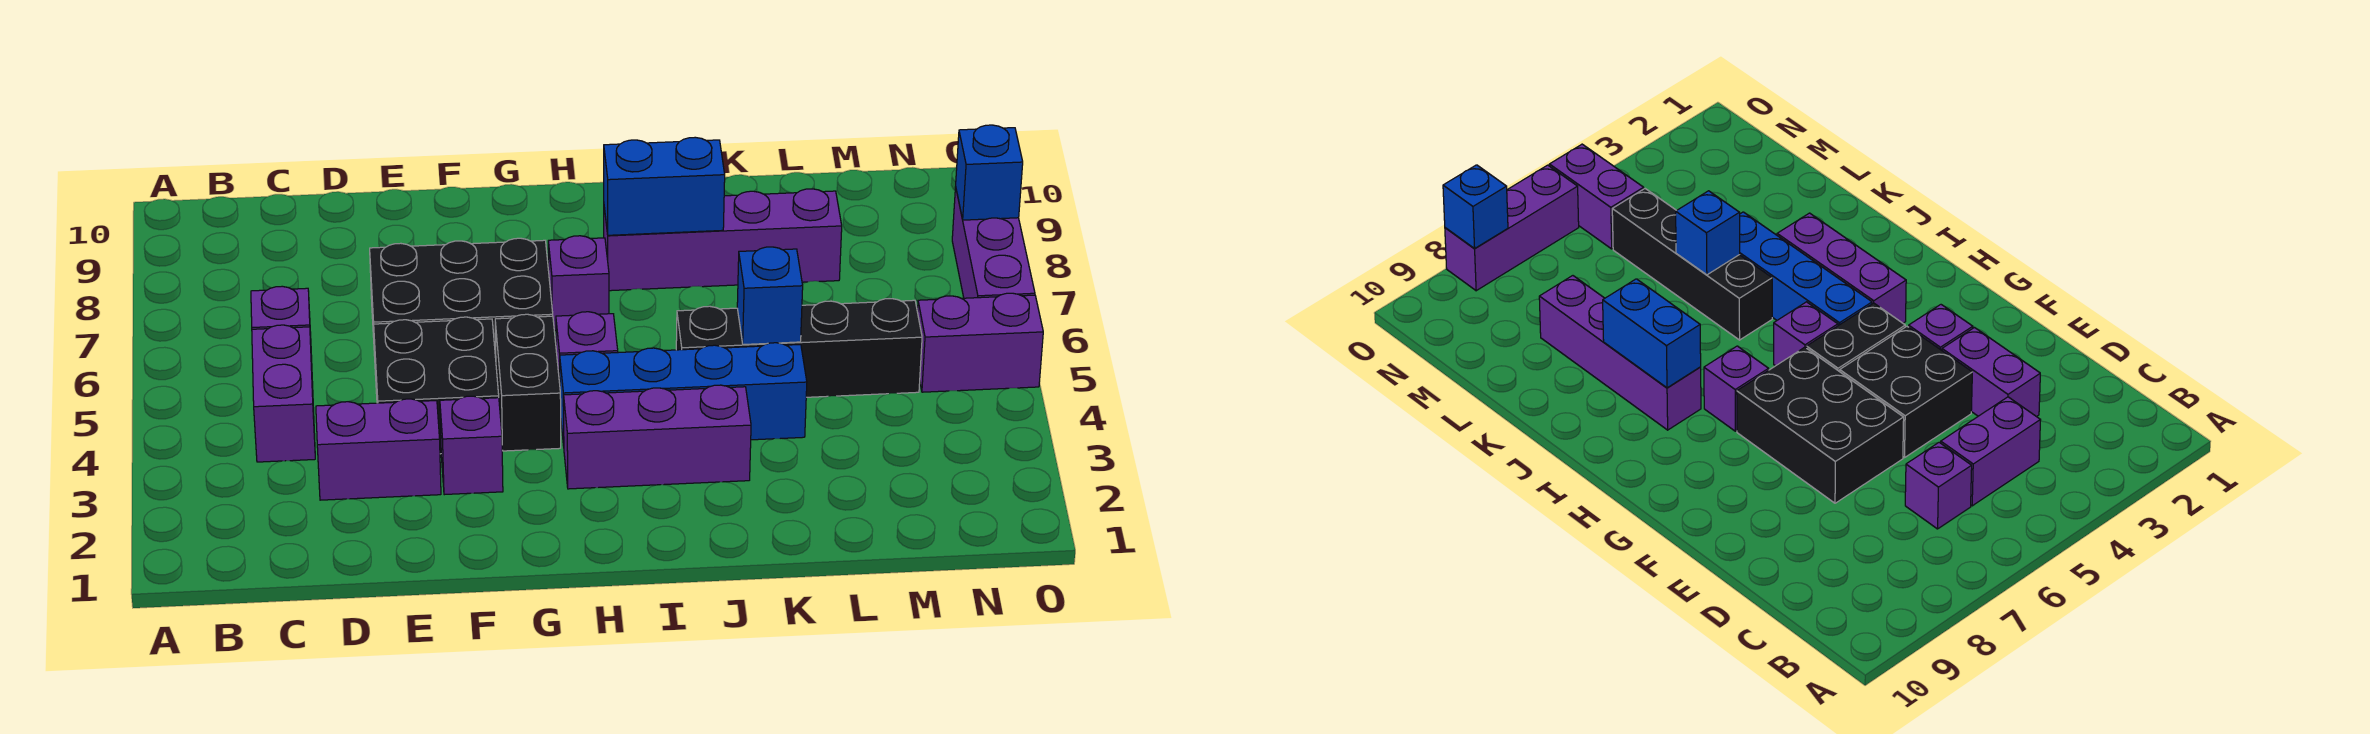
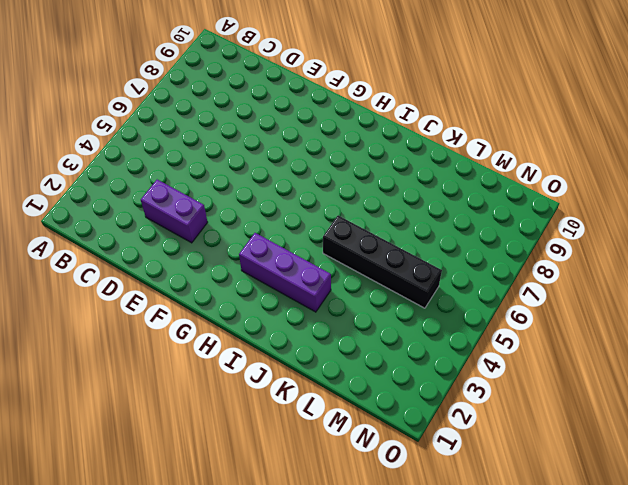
none -> purple brick C4:C5 level 1
none -> purple brick C6 level 1
none -> black brick E4:F5 level 1

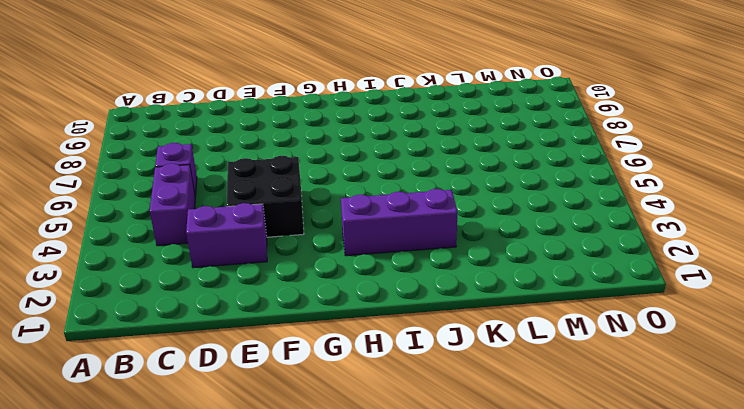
none -> black brick E6:G7 level 1
none -> purple brick F3 level 1
none -> black brick G4:G5 level 1

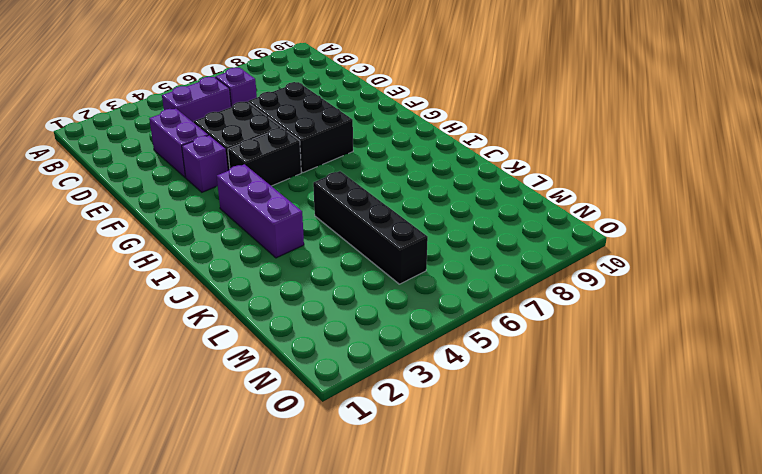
none -> blue brick H4:K4 level 1
none -> purple brick H5 level 1
none -> purple brick H7 level 1

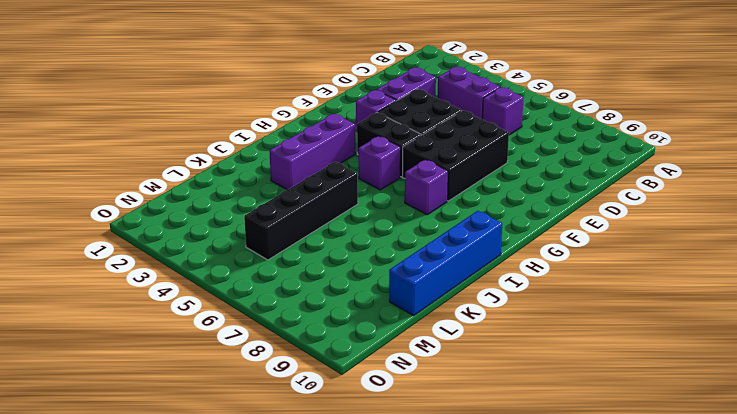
blue brick I10:L10 level 1 -> blue brick H4:K4 level 1
none -> purple brick I8:L8 level 1
none -> purple brick N5:O5 level 1
none -> purple brick O6:O8 level 1

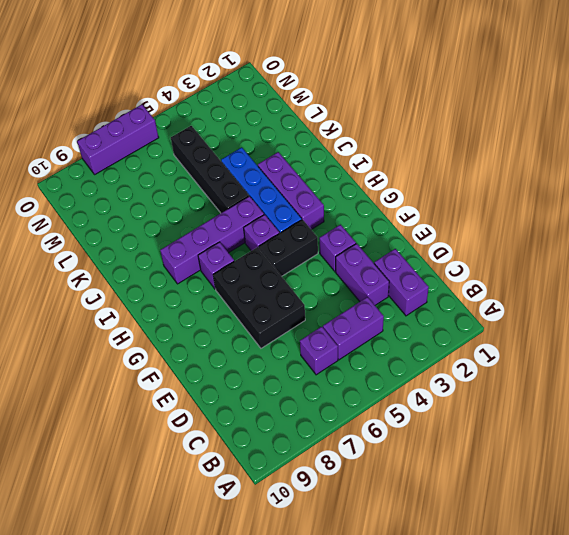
purple brick C2:D2 level 1 -> purple brick N5:O5 level 1
purple brick I5:I8 level 1 -> purple brick I8:L8 level 1
none -> black brick E4:F5 level 1
none -> blue brick I8:J8 level 2
none -> blue brick K5 level 2

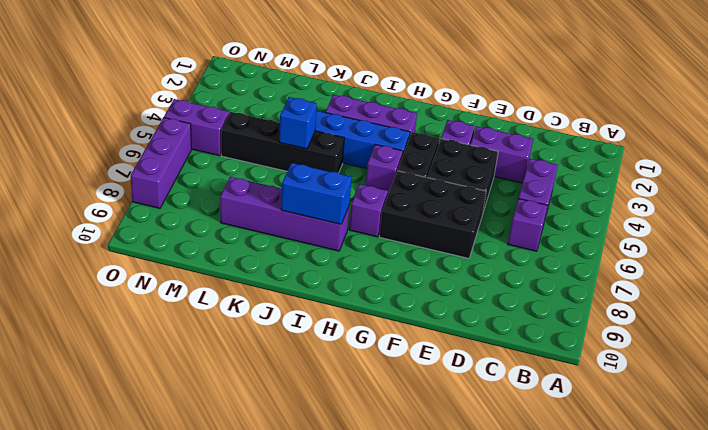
none -> blue brick O8 level 2

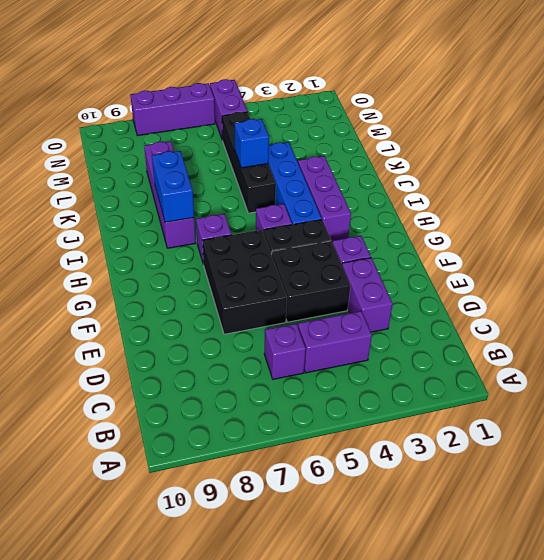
none -> blue brick O8 level 2

